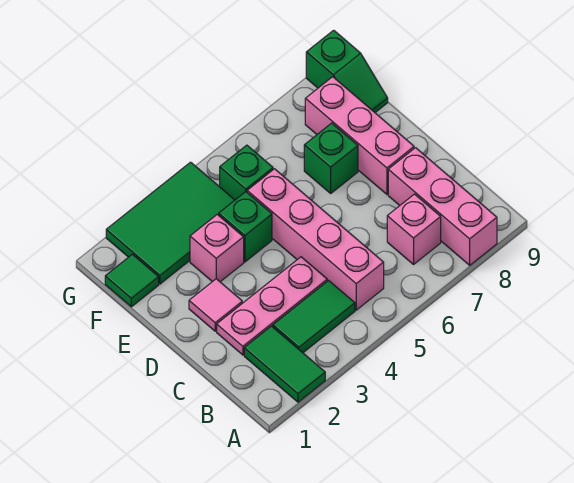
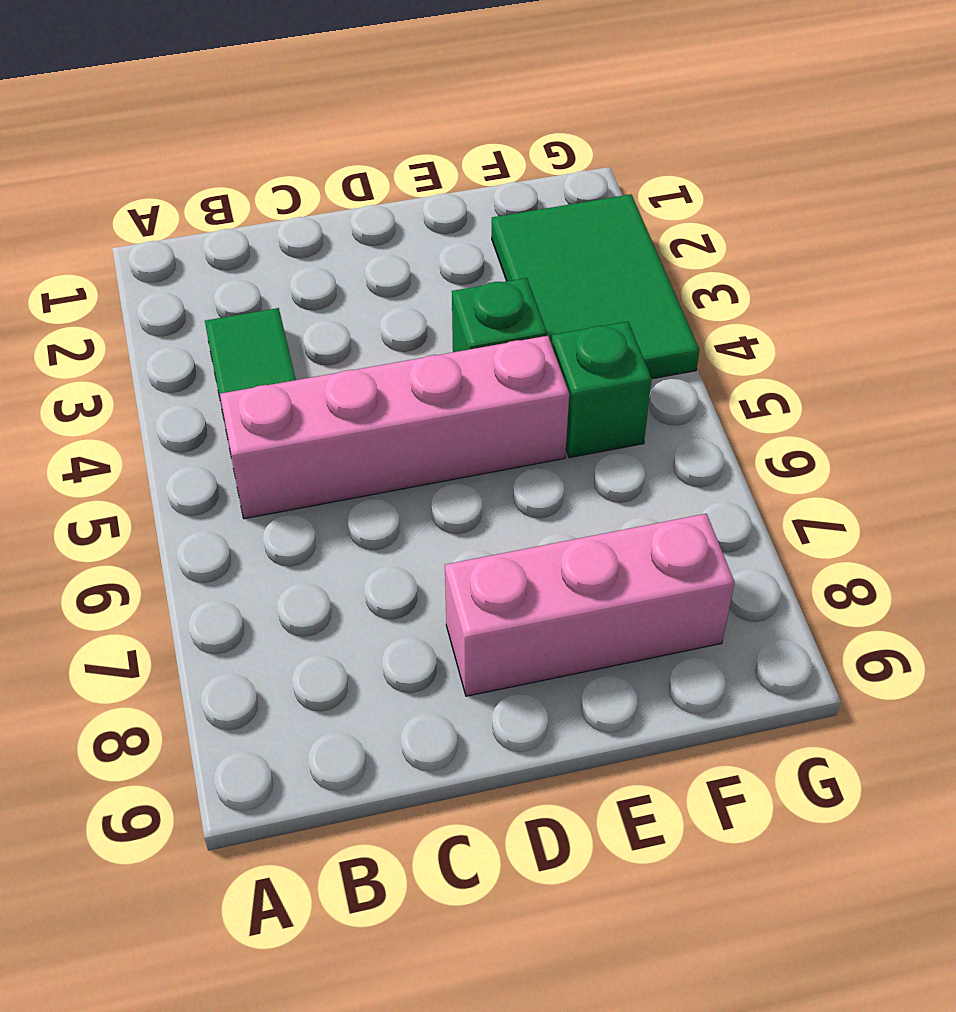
none -> green tile A2:B2 level 1
none -> pink brick A8:C8 level 1
none -> pink brick B7 level 1

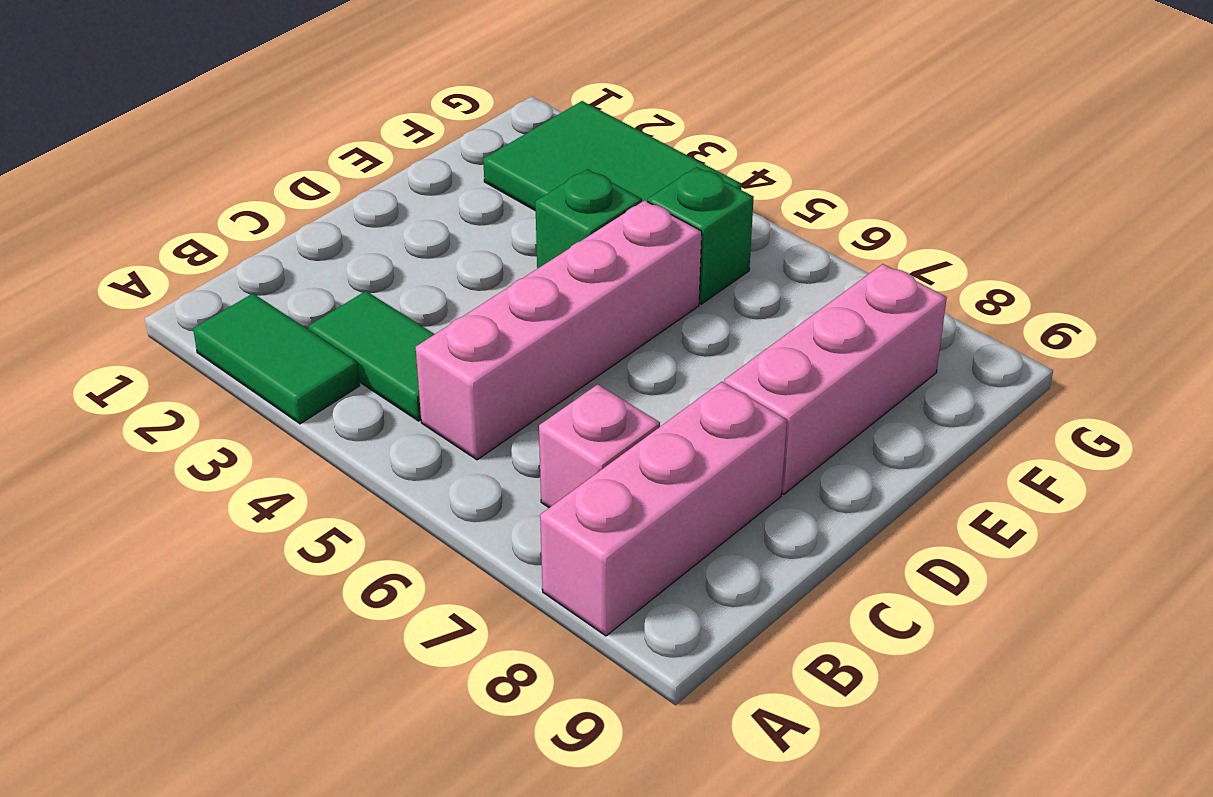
green tile A2:A3 level 1 -> green tile A2:B2 level 1
none -> pink plate C2:C4 level 1
none -> pink tile D2 level 1
none -> pink brick E3 level 1

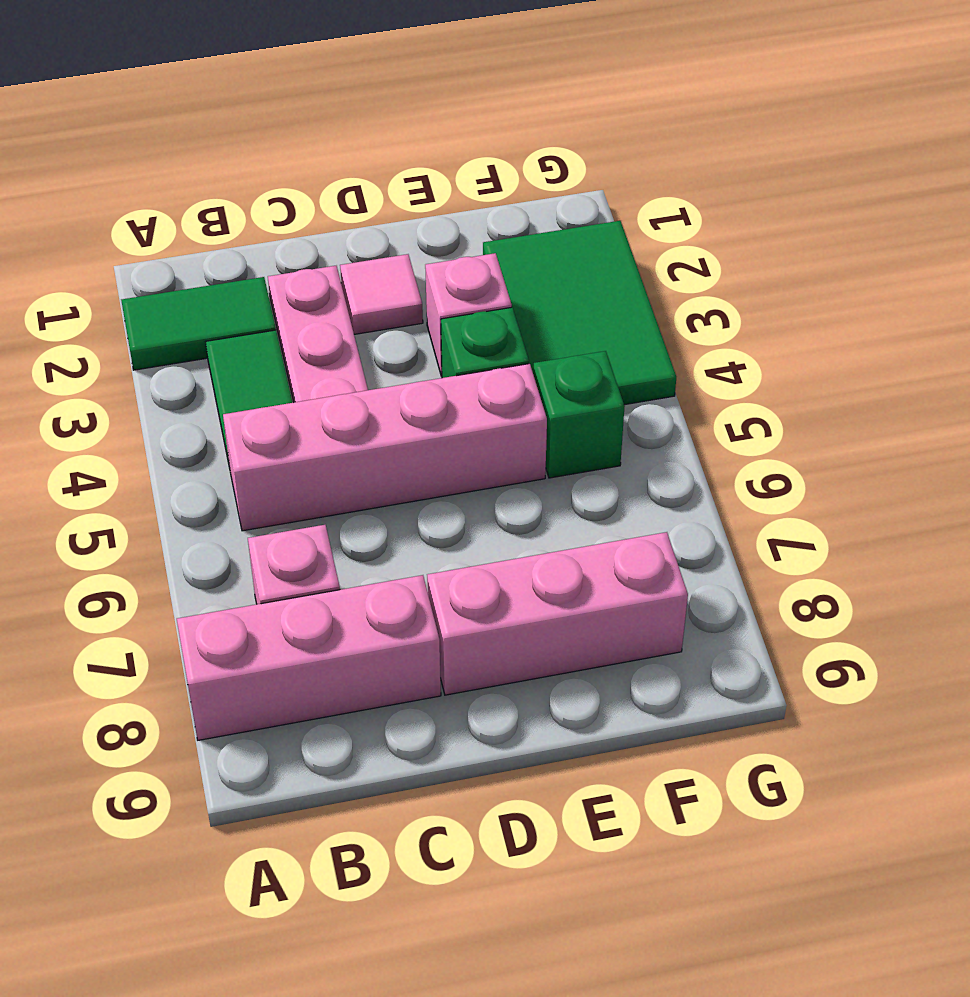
none -> green brick E7 level 1
none -> green tile F1 level 1
none -> green slope F9:G9 level 1 top G

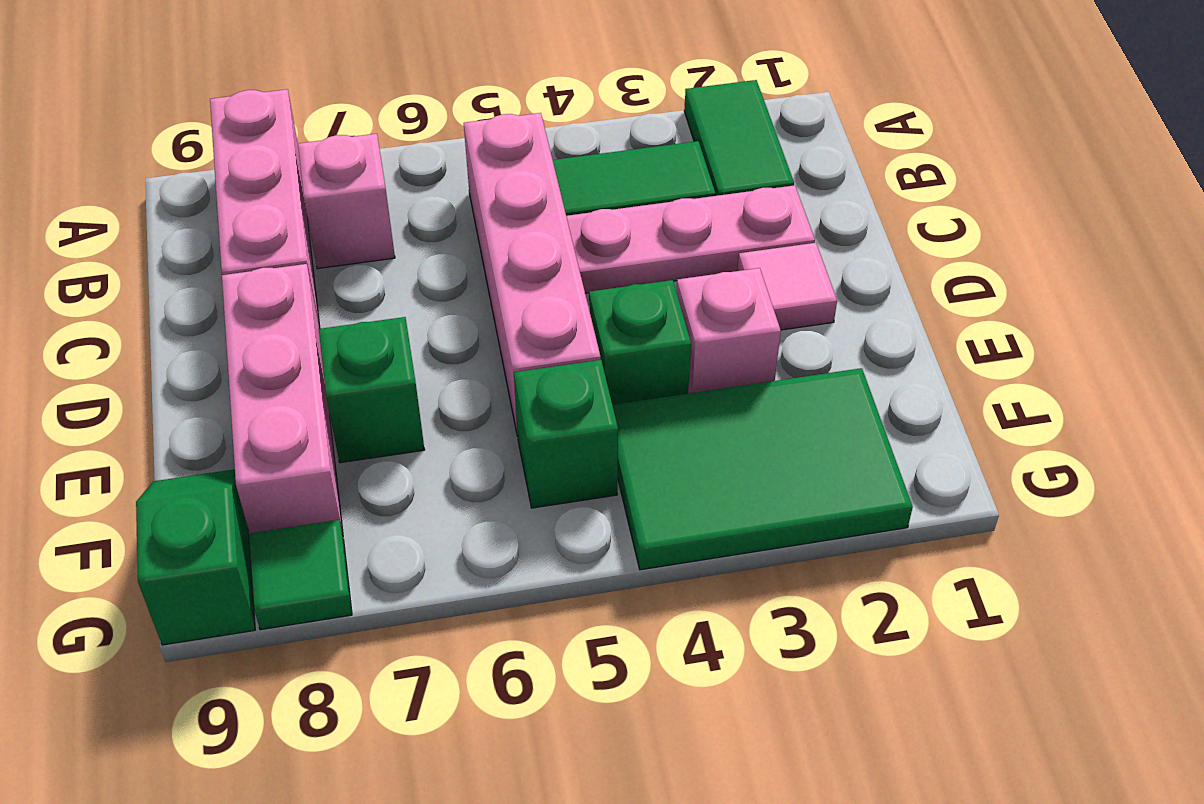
green tile G8 level 1 -> green tile F1 level 1

